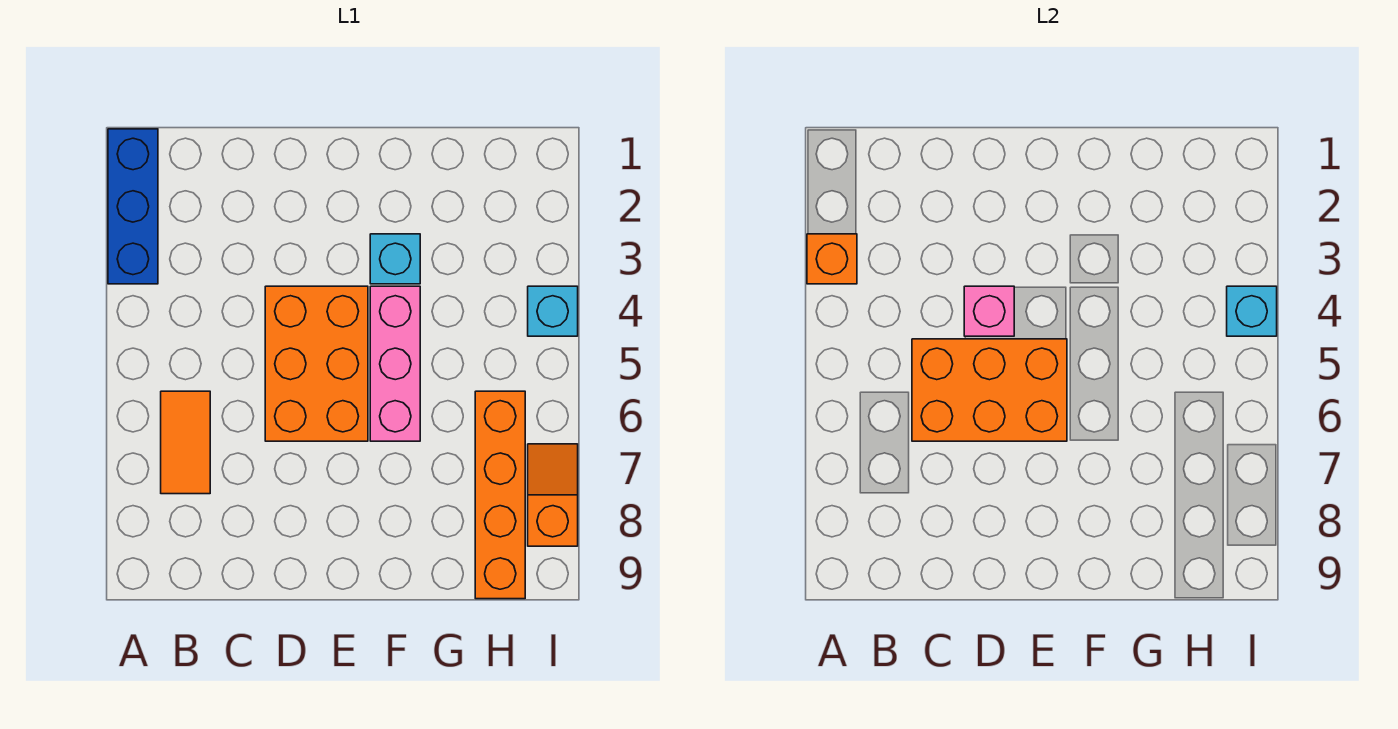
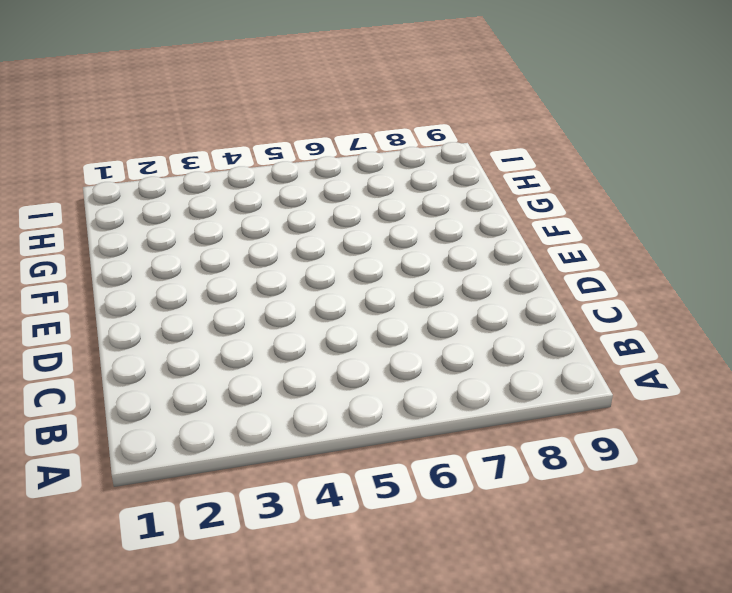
none -> blue brick A1:A3 level 1
none -> orange tile B6:B7 level 1
none -> orange brick D4:E6 level 1

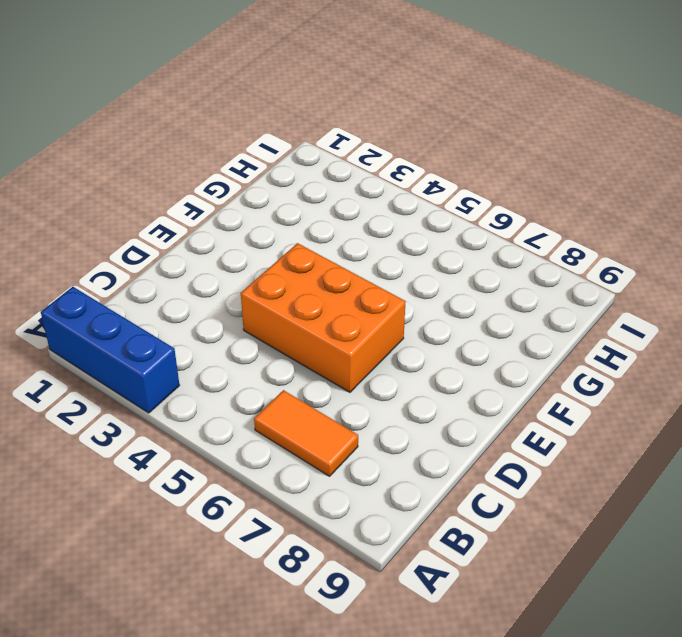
none -> cyan brick F3 level 1
none -> pink brick F4:F6 level 1
none -> orange brick H6:H9 level 1

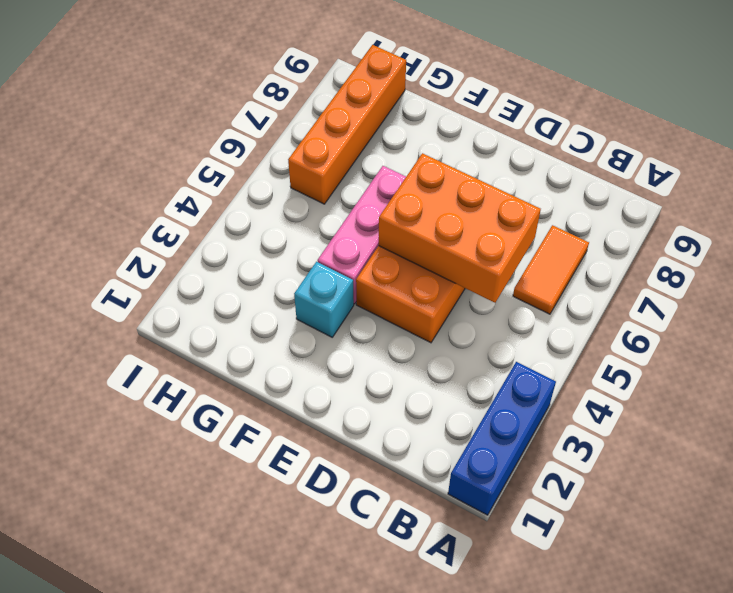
none -> cyan brick I4 level 1
none -> orange slope I7:I8 level 1 top 8
none -> orange brick A3 level 2

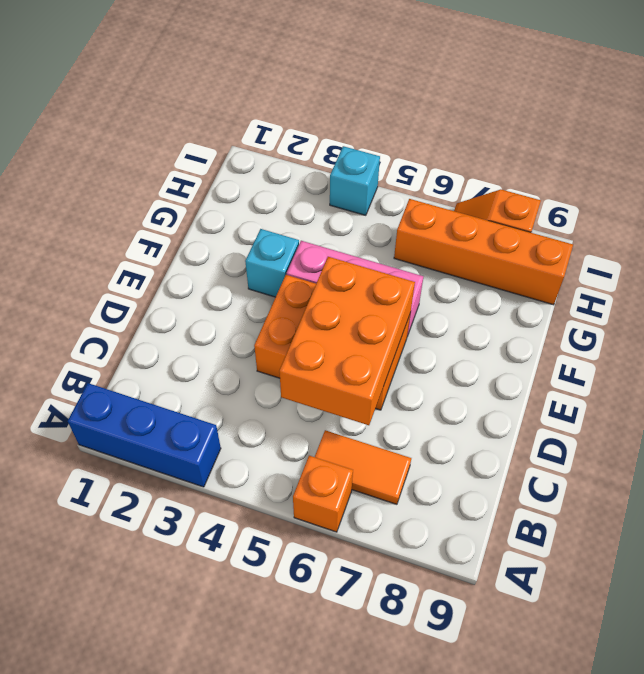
orange brick A6 level 1 -> orange brick A3 level 2
none -> pink brick D4 level 2
none -> cyan brick I4 level 2

